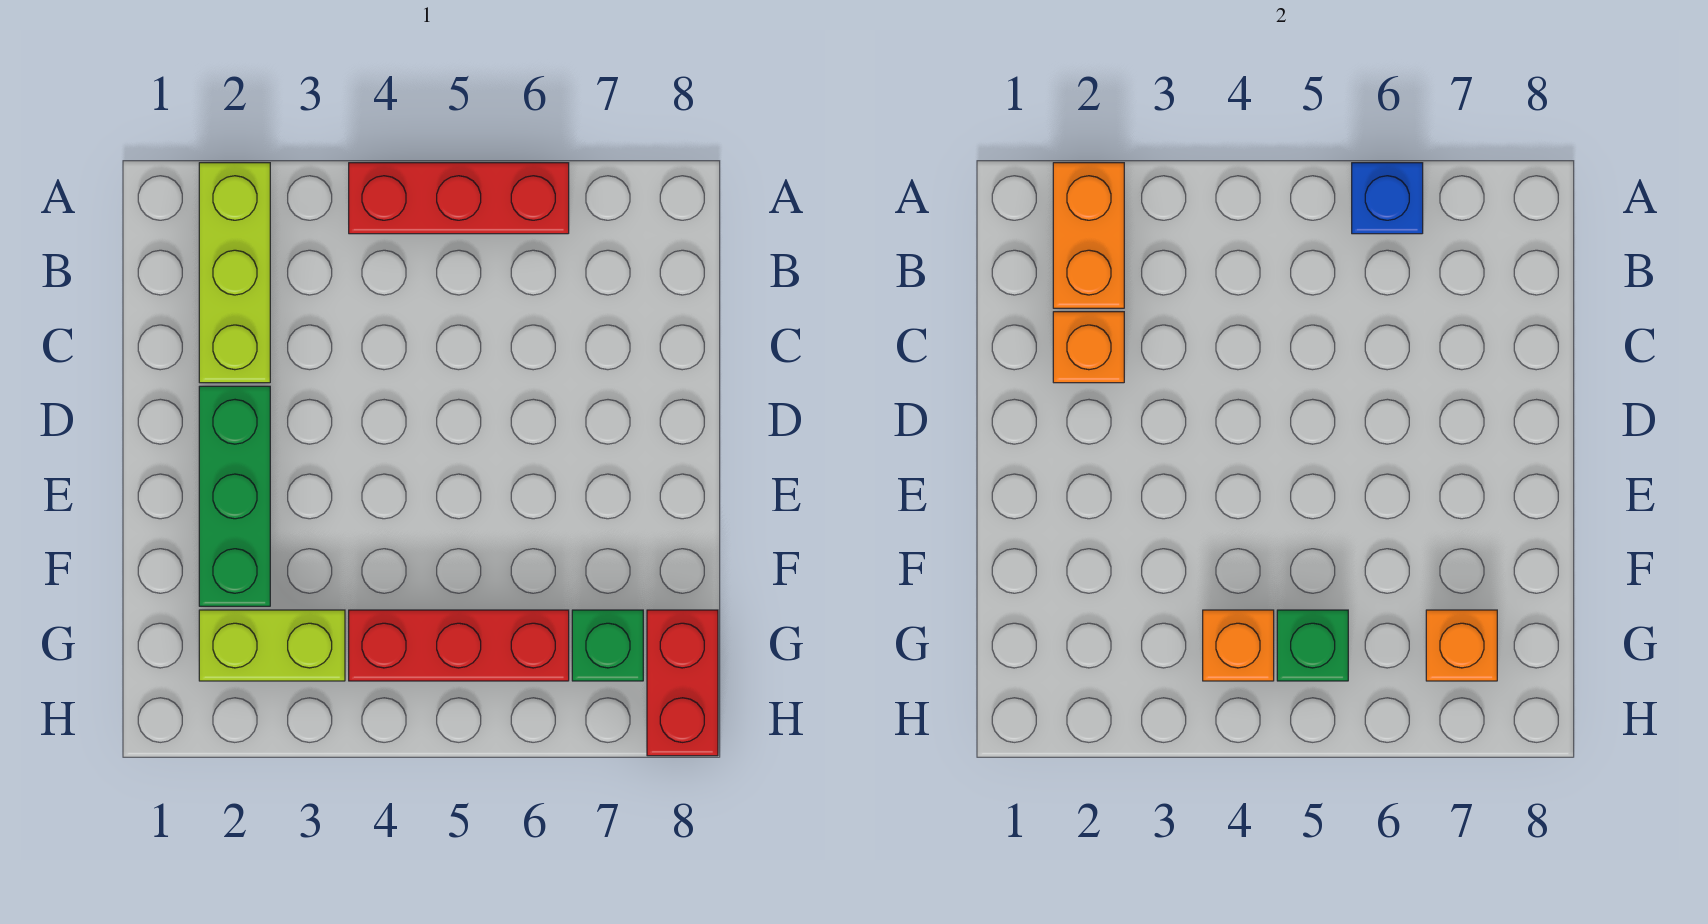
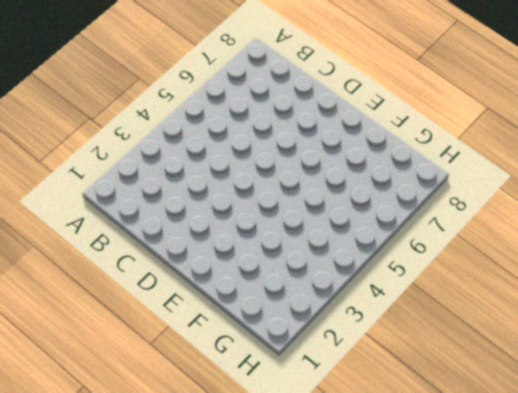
none -> lime brick A2:C2 level 1
none -> red brick A4:A6 level 1
none -> green brick D2:F2 level 1

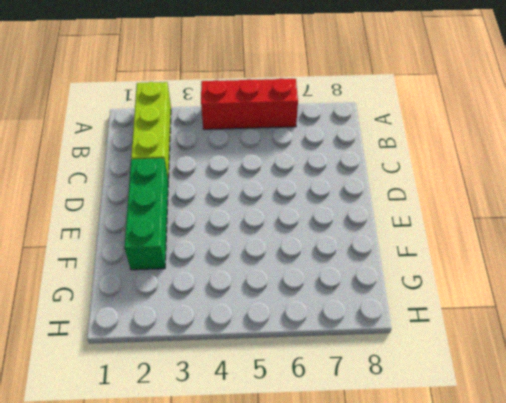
none -> lime brick G2:G3 level 1
none -> red brick G4:G6 level 1
none -> green brick G7 level 1

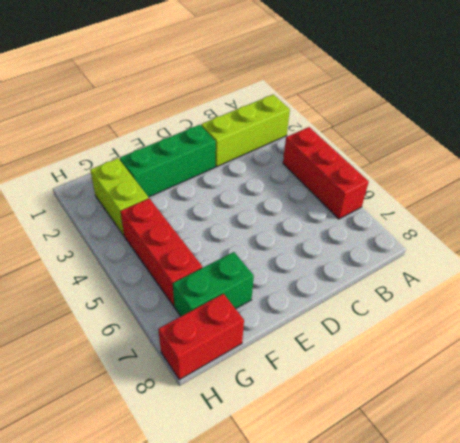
green brick F7:G7 level 1 -> green brick G7 level 1
none -> orange brick A2:B2 level 2
none -> blue brick A6 level 2
none -> orange brick C2 level 2

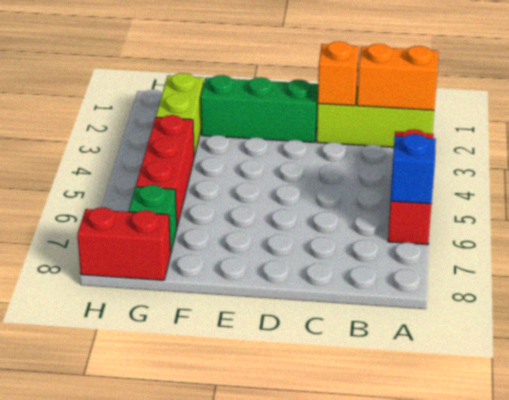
none -> orange brick G4 level 2
none -> green brick G5 level 2
none -> orange brick G7 level 2

